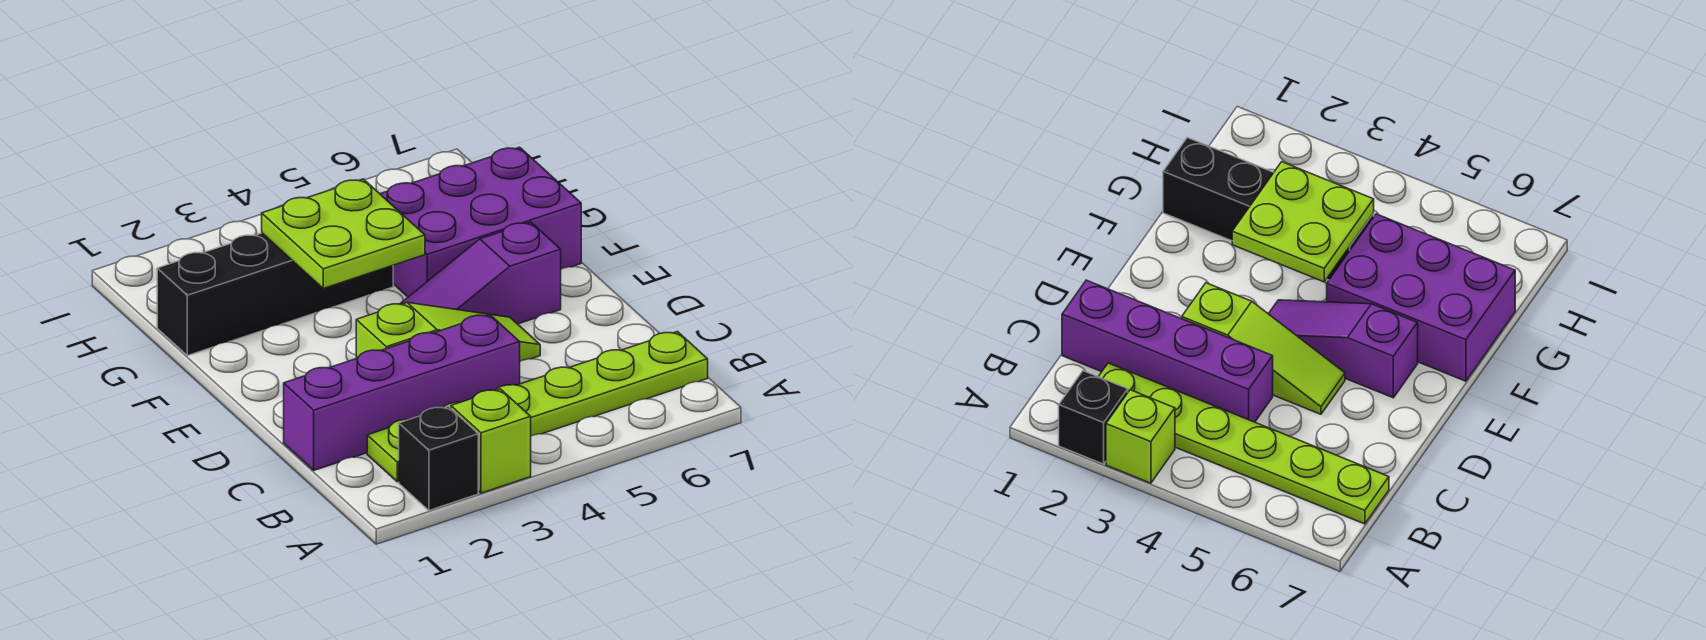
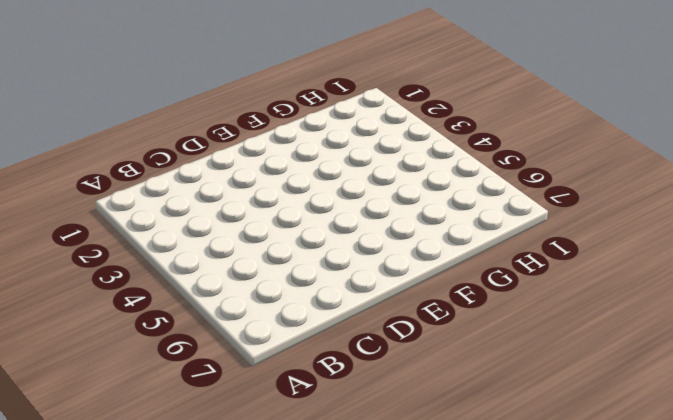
none -> black brick A2 level 1
none -> lime brick A3 level 1

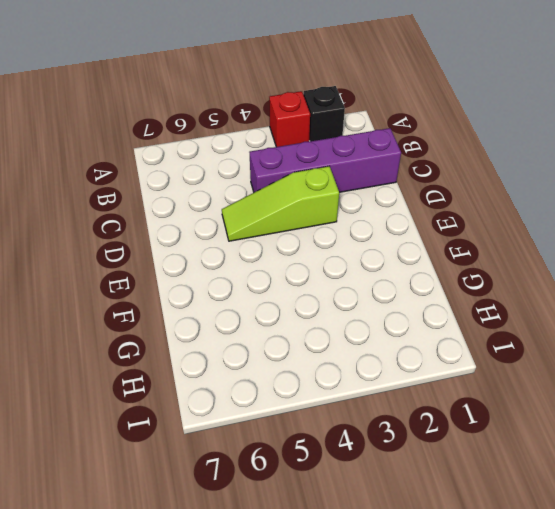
red brick A3 level 1 -> lime brick A3 level 1
none -> lime plate B2:B7 level 1
none -> purple slope E4:E6 level 1 top 6

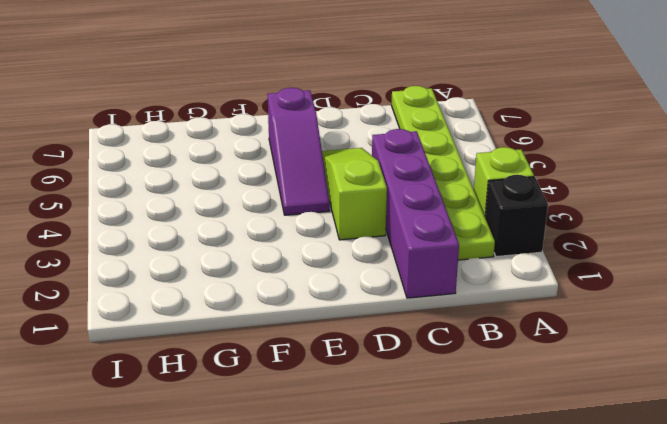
none -> purple brick F5:G7 level 1
none -> black brick G1:G4 level 1

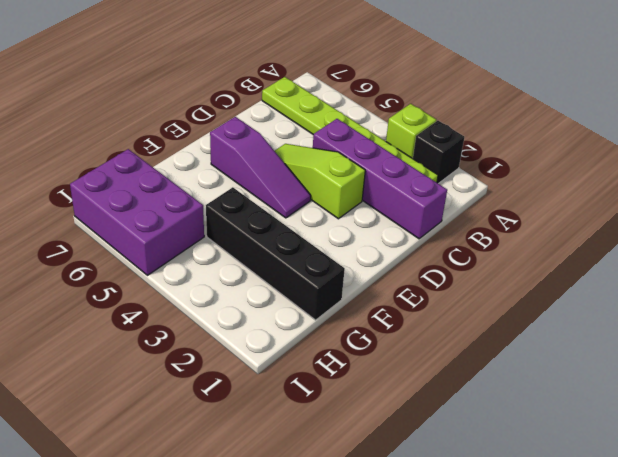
purple brick H5:I7 level 1 -> purple brick F5:G7 level 1
none -> lime plate F3:G4 level 2

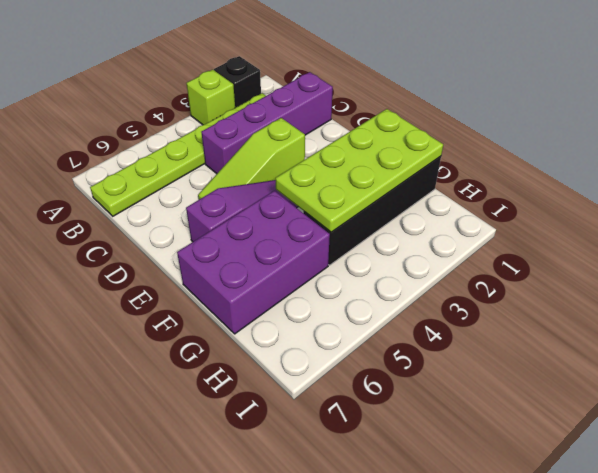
lime plate F1:G4 level 2 -> lime plate F3:G4 level 2

